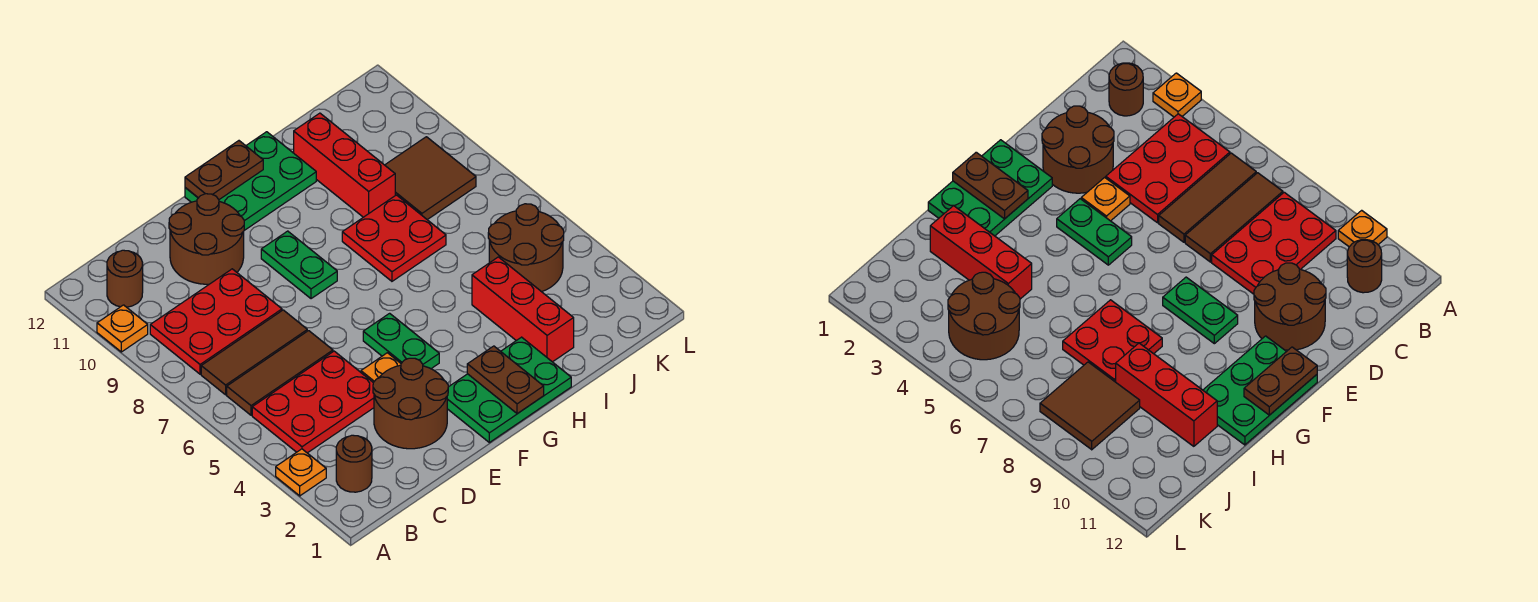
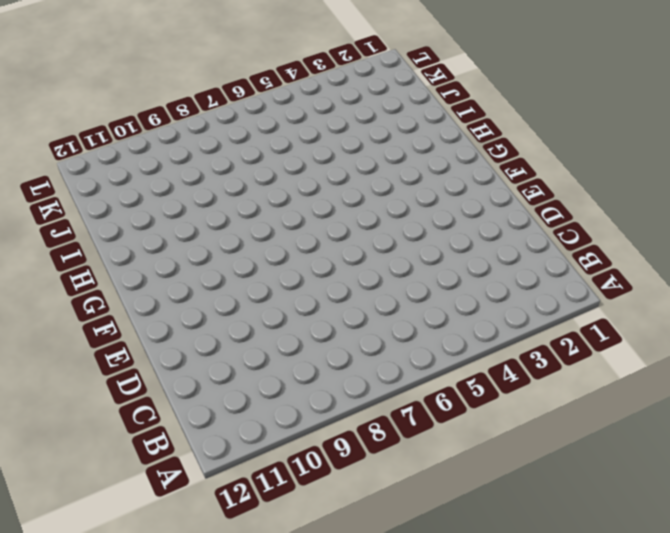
none -> orange plate A3 level 1
none -> orange plate A10 level 1
none -> brown round brick B2 level 1

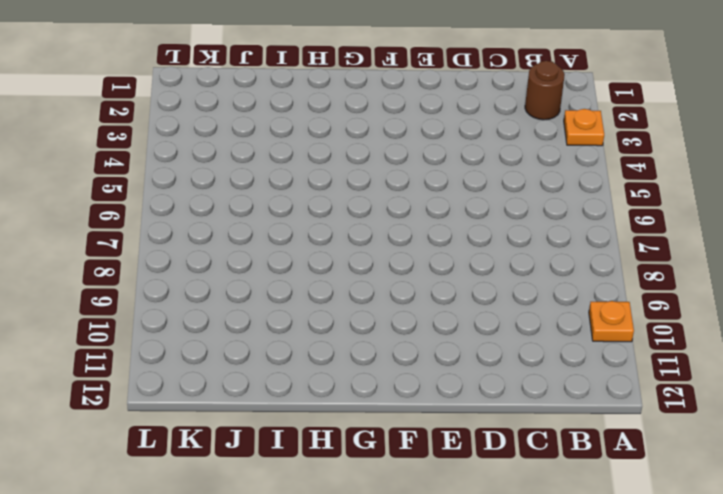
none -> red plate B4:D5 level 1
none -> brown tile B6:D6 level 1
none -> brown tile B7:D7 level 1

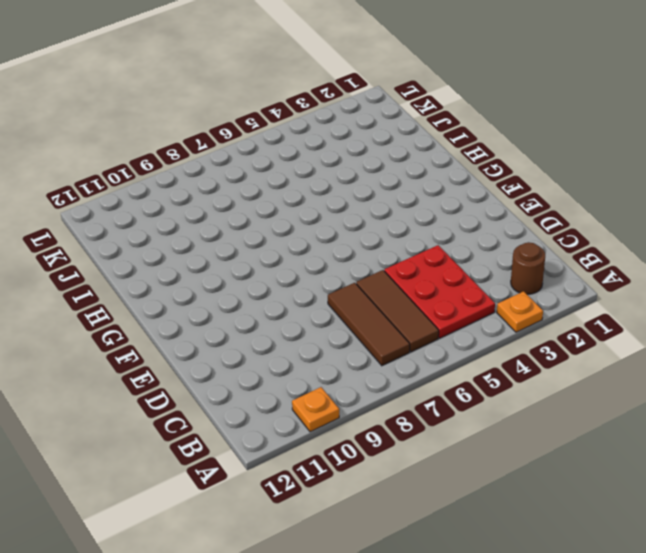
none -> red plate B8:D9 level 1
none -> brown round brick B11 level 1
none -> brown round brick D2:E3 level 1

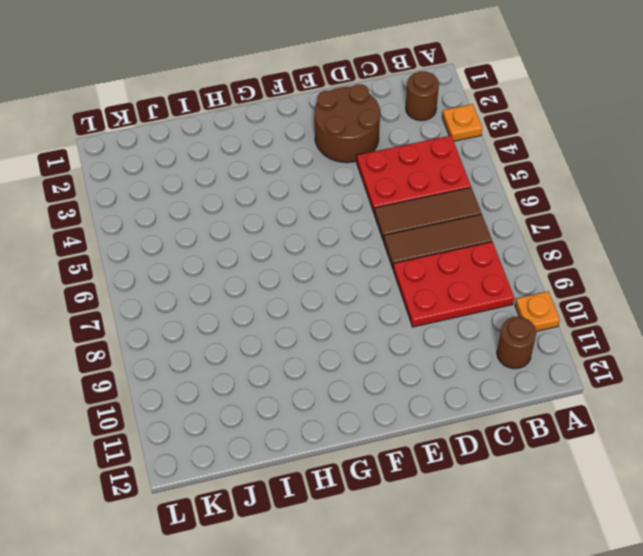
none -> brown round brick D10:E11 level 1
none -> orange plate E4 level 1
none -> green plate F1:H2 level 1

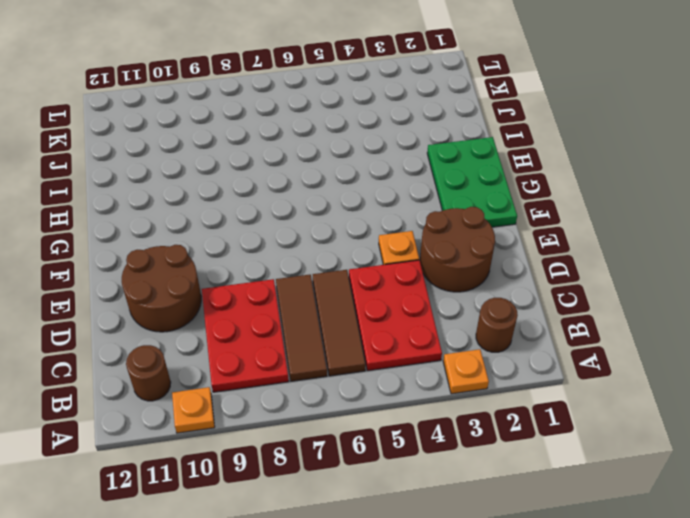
none -> green plate F4:F5 level 1
none -> green plate F8:F9 level 1
none -> green plate F11:H12 level 1

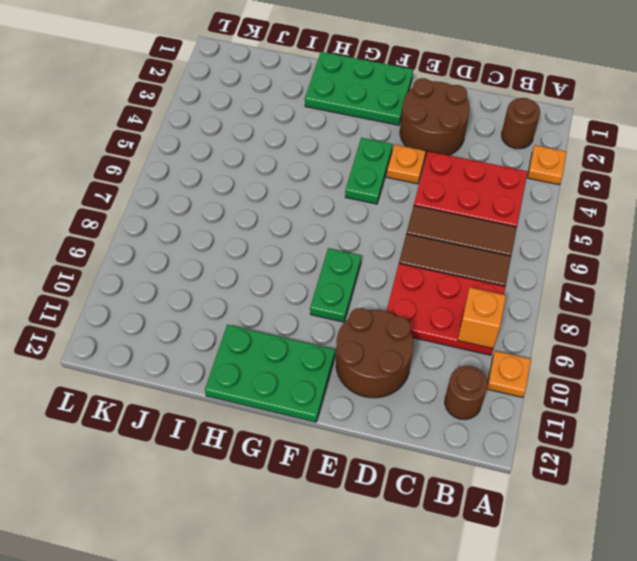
orange brick B9 level 2 -> none
none -> red plate H7:I8 level 1
none -> red brick I2:I4 level 1
none -> red brick I9:I11 level 1

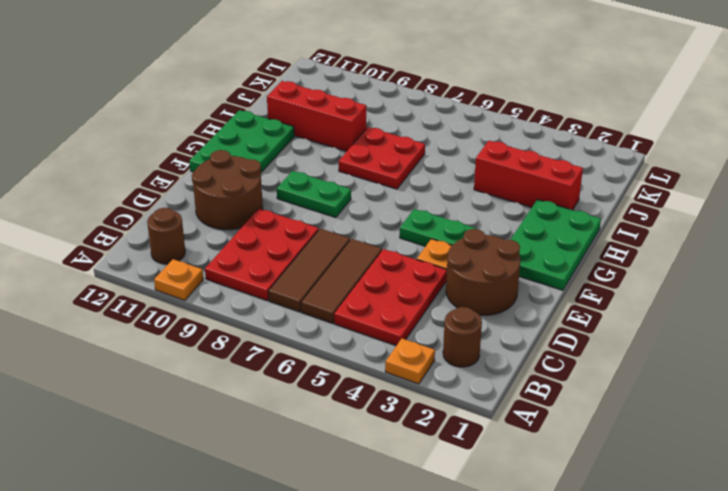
none -> brown round brick J4:K5 level 1
none -> brown tile J8:K9 level 1
none -> brown plate F12:G12 level 2

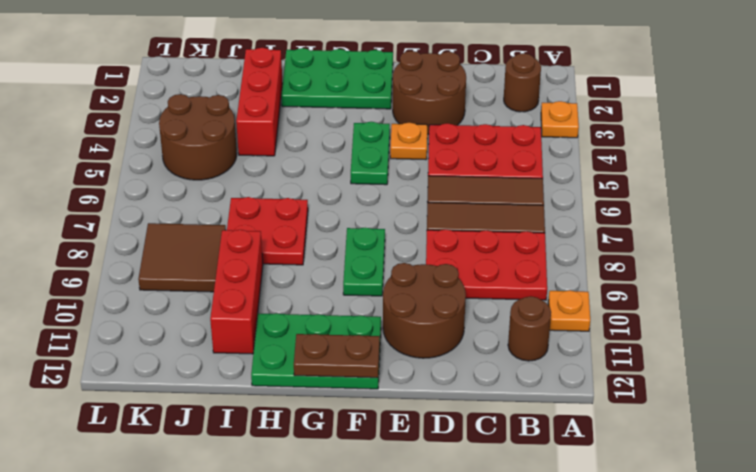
none -> brown plate G1:G2 level 2

